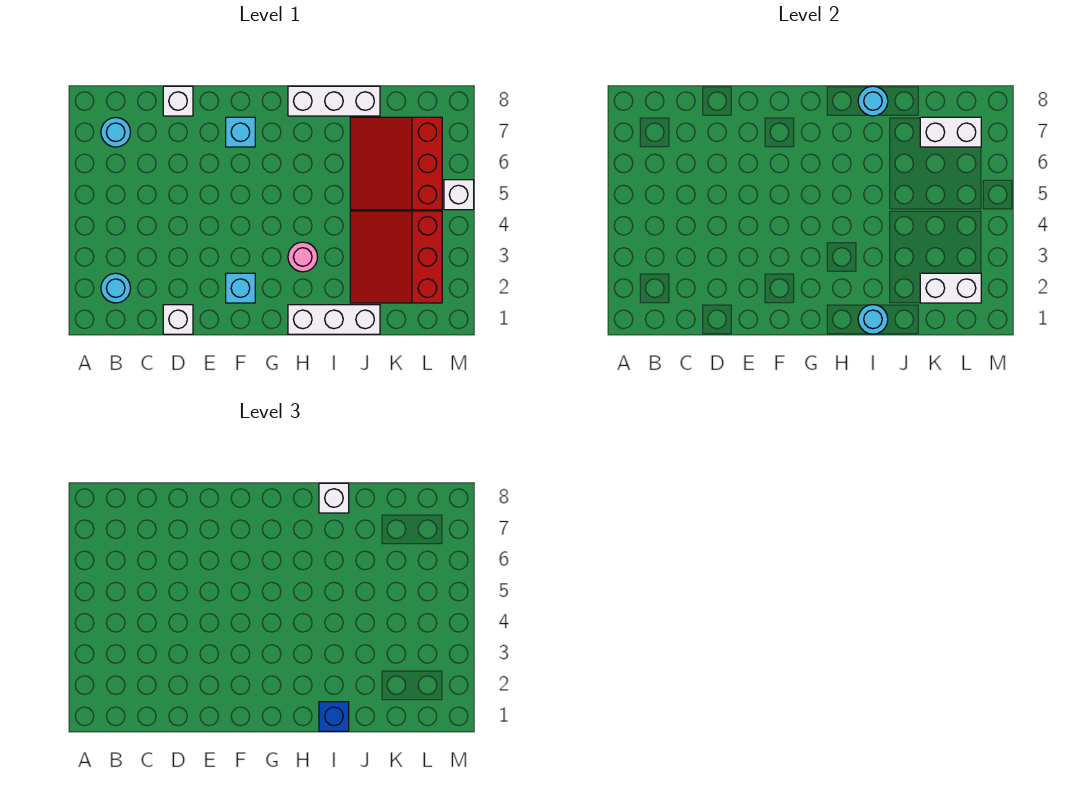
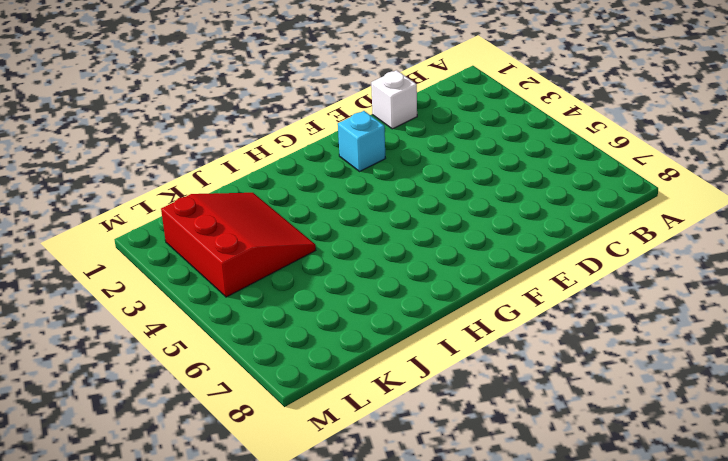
none -> cyan round brick B2 level 1
none -> cyan round brick B7 level 1
none -> white brick D8 level 1

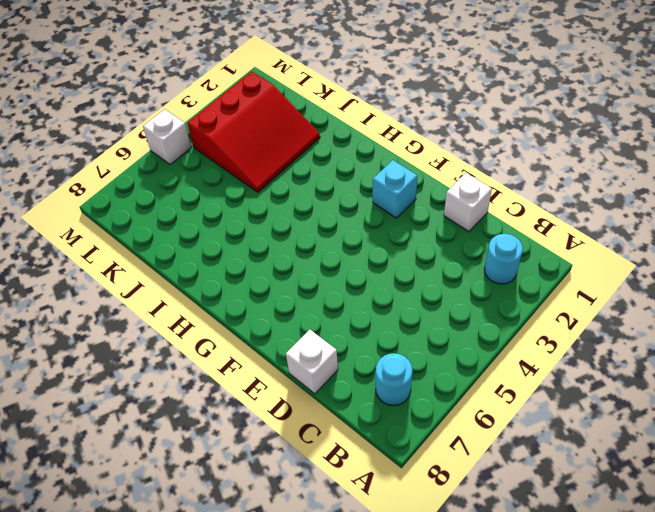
none -> cyan brick F7 level 1
none -> white brick H1:J1 level 1
none -> pink round brick H3 level 1

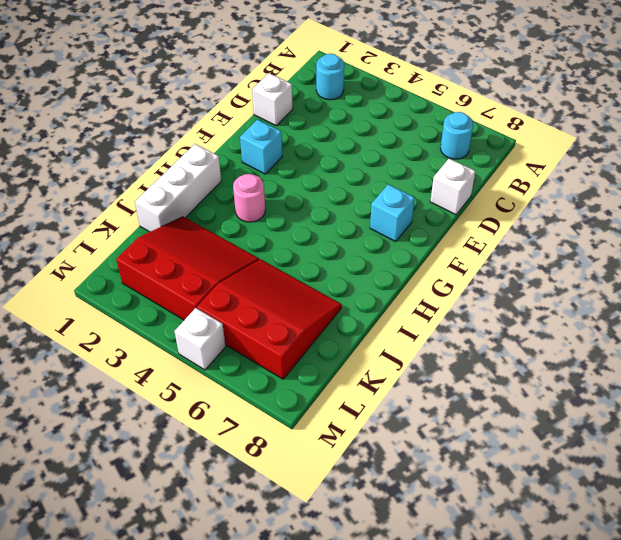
none -> white brick H8:J8 level 1
none -> cyan round brick I1 level 2
none -> cyan round brick I8 level 2

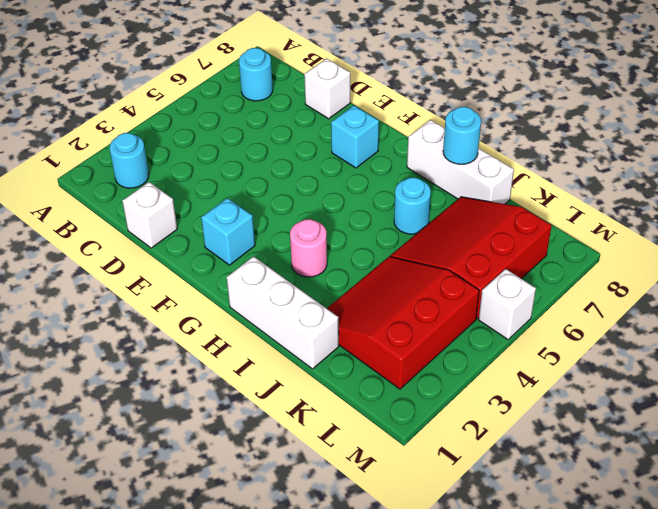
cyan round brick I6 level 1 -> cyan round brick I1 level 2
none -> white brick K2:L2 level 2
none -> white brick K7:L7 level 2
none -> blue brick I1 level 3

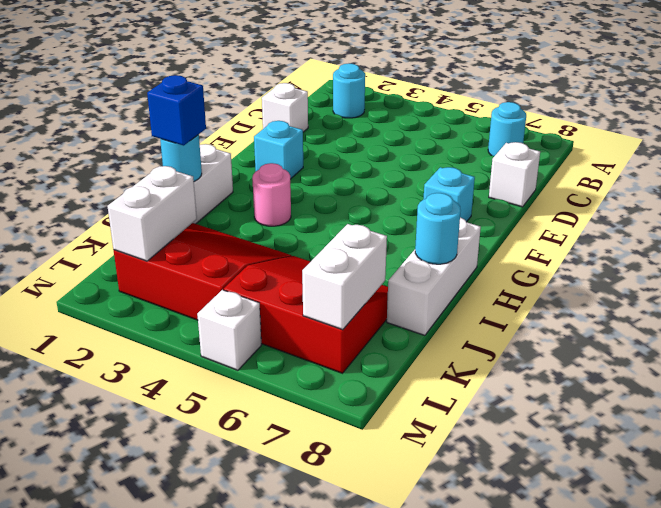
none -> white brick I8 level 3

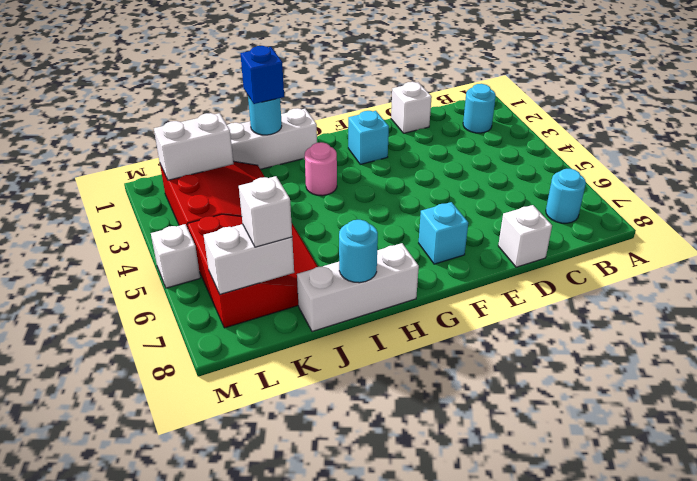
white brick K7 level 3 -> white brick I8 level 3

